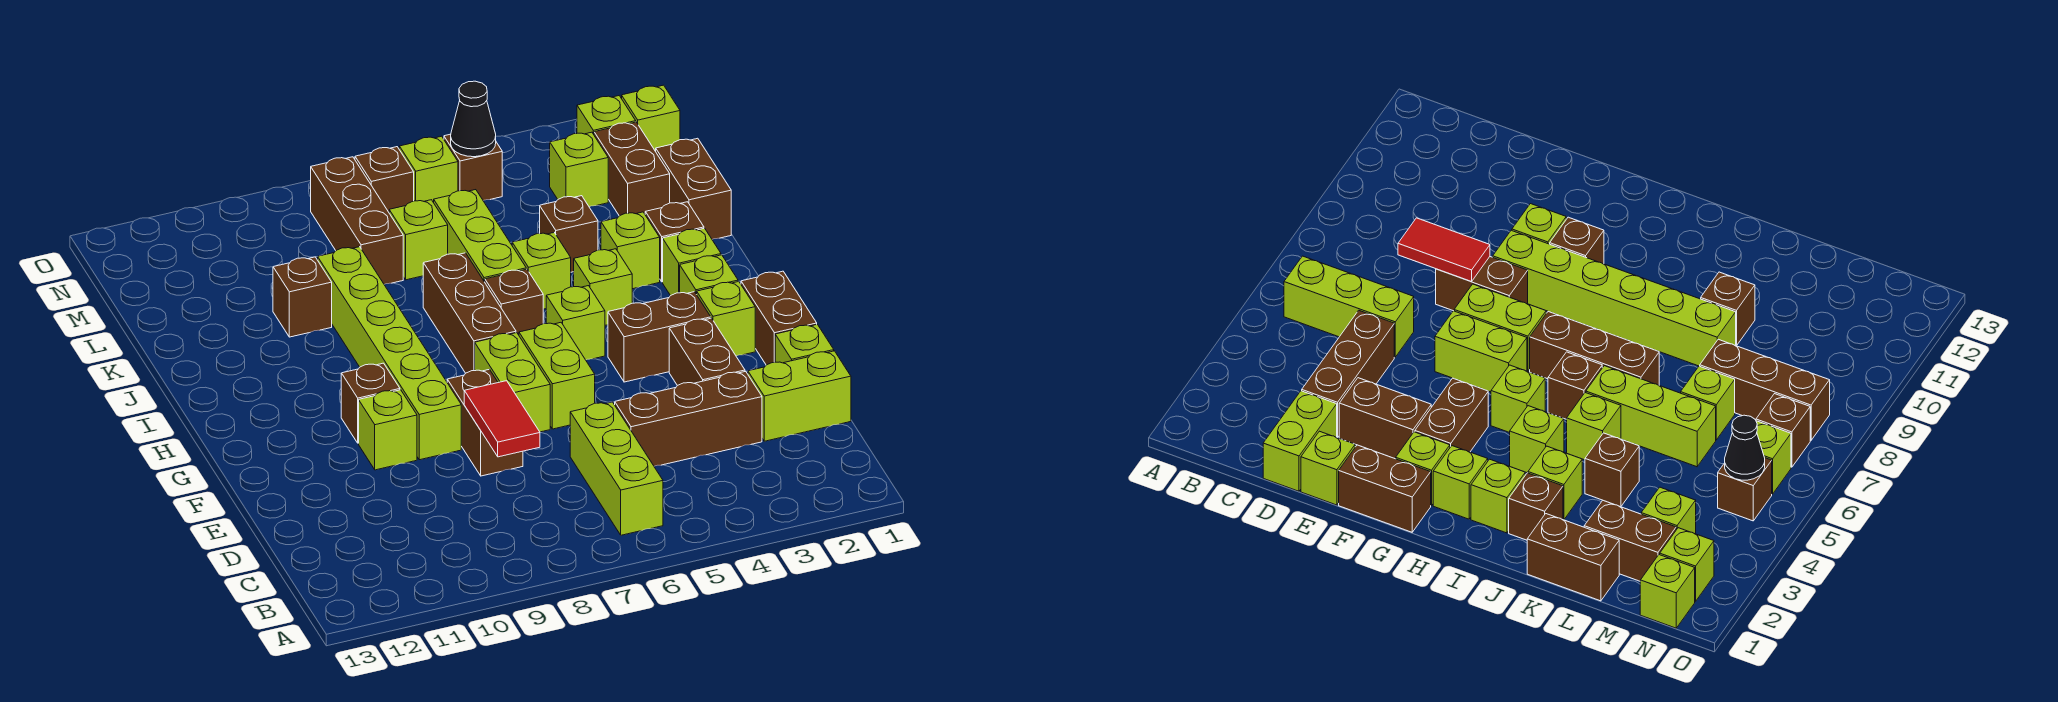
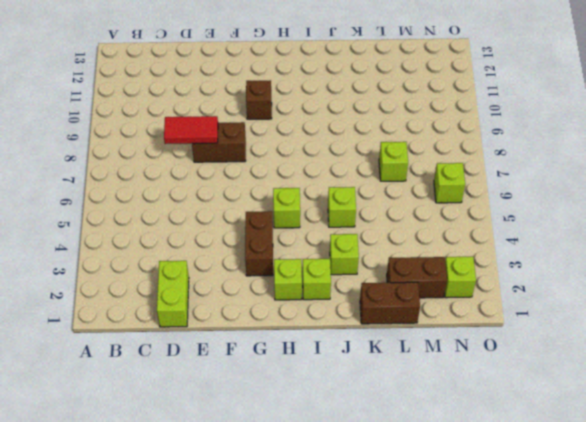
none -> lime brick B6:D6 level 1
none -> brown brick D3:D5 level 1
none -> lime brick E1 level 1
none -> brown brick E3:F3 level 1

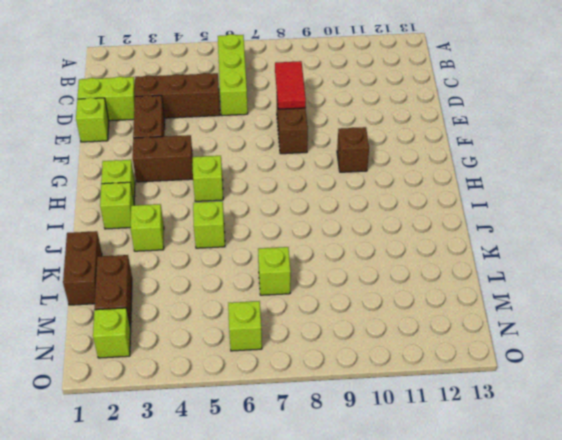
none -> brown brick F1:G1 level 1
none -> lime brick F6:G6 level 1
none -> lime brick F7:G7 level 1
none -> lime brick F9:K9 level 1

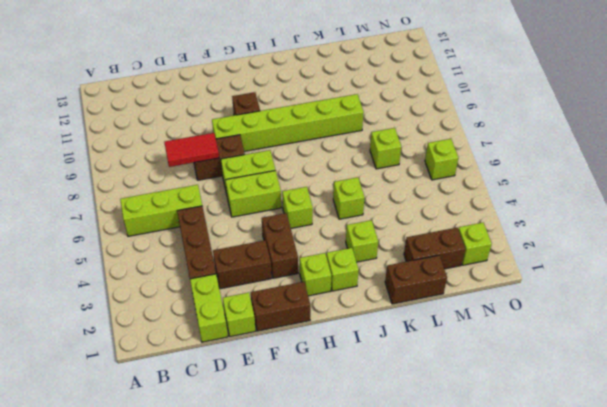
none -> lime brick F10 level 1
none -> lime brick G2 level 1
none -> brown brick H7:J7 level 1
none -> lime brick I4 level 1

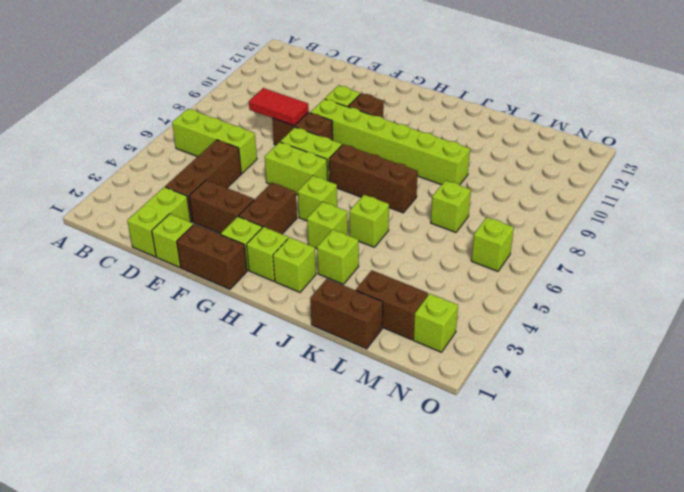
none -> brown brick I6 level 1
none -> brown brick J2 level 1
none -> lime brick J6:L6 level 1
none -> brown brick K4 level 1

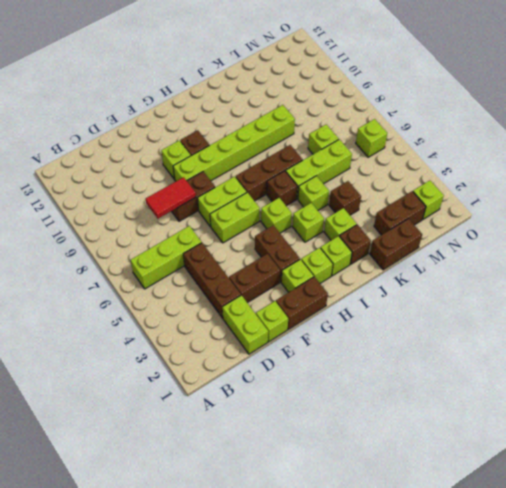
none -> brown brick K10 level 1
none -> brown brick L8:N8 level 1
none -> lime brick M3 level 1
none -> lime brick N1 level 1

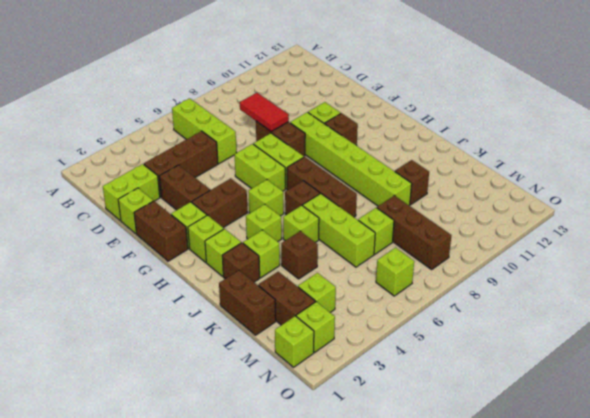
none -> brown brick N5 level 1
none -> brown brick N7 level 1
none -> black cone N5 level 2

